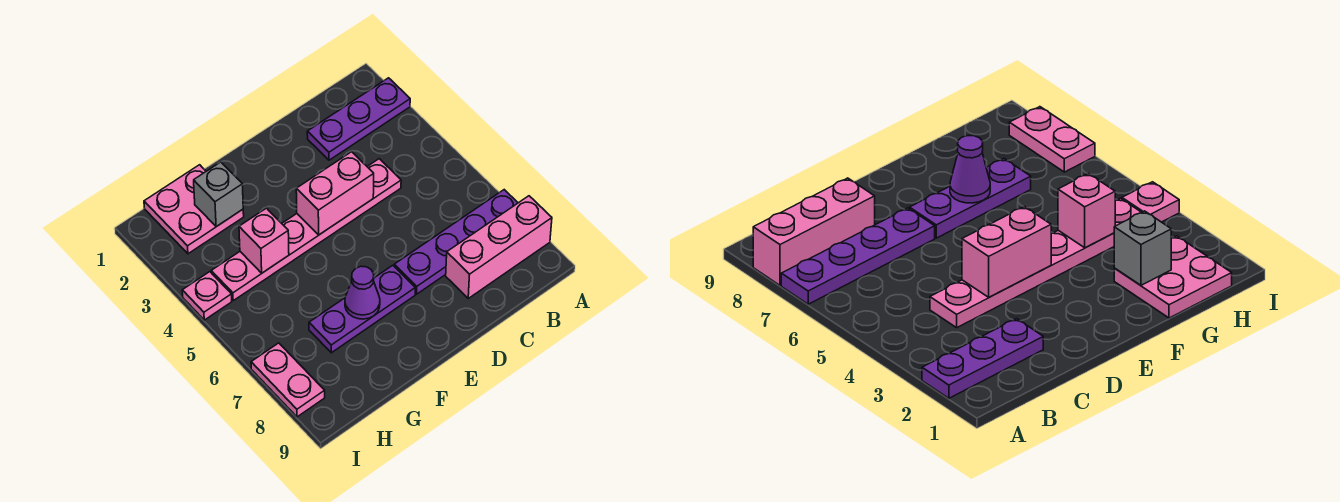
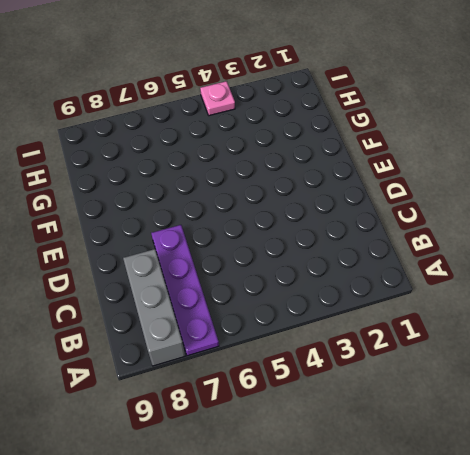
grey brick A8:C8 level 1 -> pink brick A8:C8 level 1
none -> purple plate A2:C2 level 1
none -> pink plate C4:H4 level 1
none -> purple plate E7:G7 level 1

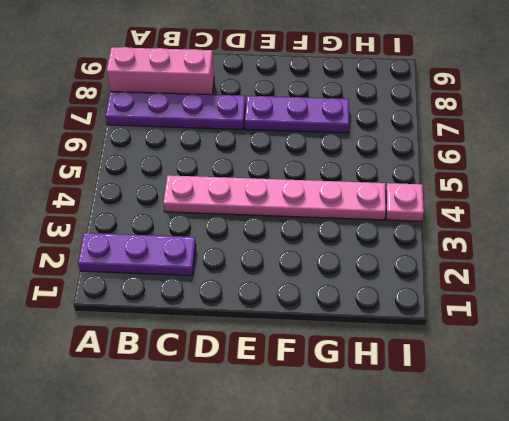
none -> pink plate G1:H2 level 1
none -> pink plate I7:I8 level 1
none -> pink brick D4:E4 level 2

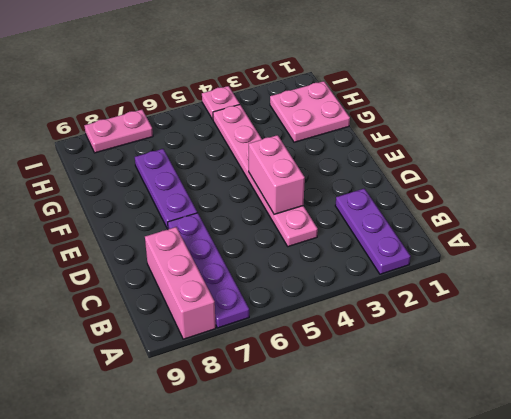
none -> purple cone F7 level 2
none -> grey brick G2 level 2
none -> pink brick G4 level 2

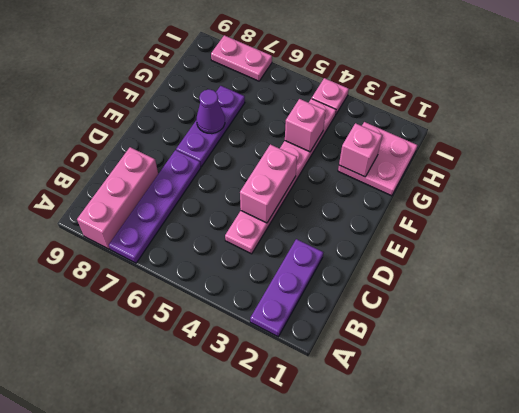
pink brick G2 level 2 -> grey brick G2 level 2

